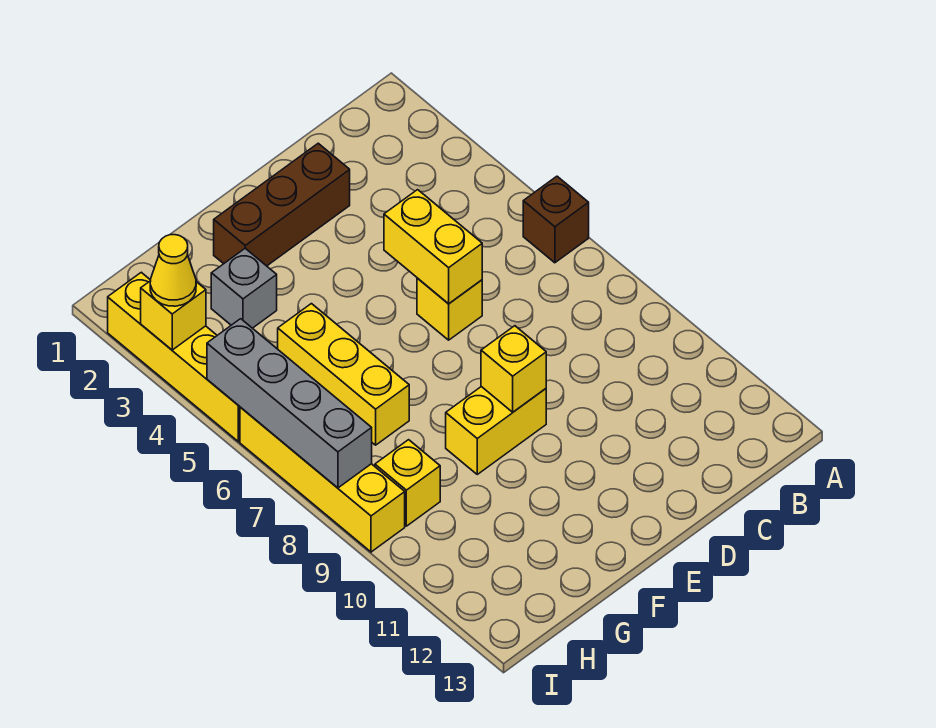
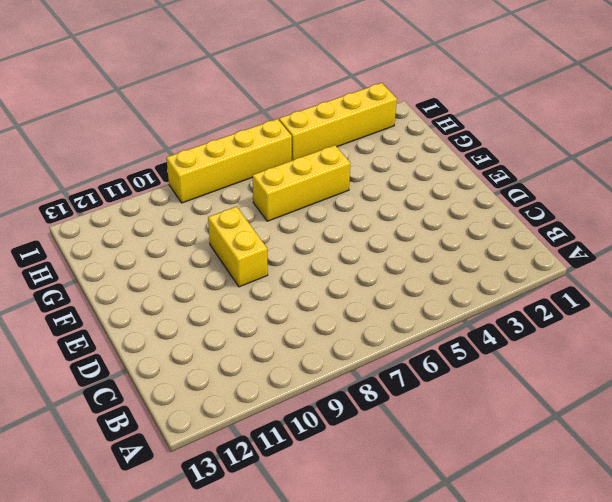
none -> brown brick A6 level 1
none -> brown brick D2:F2 level 1
none -> yellow brick D6 level 1

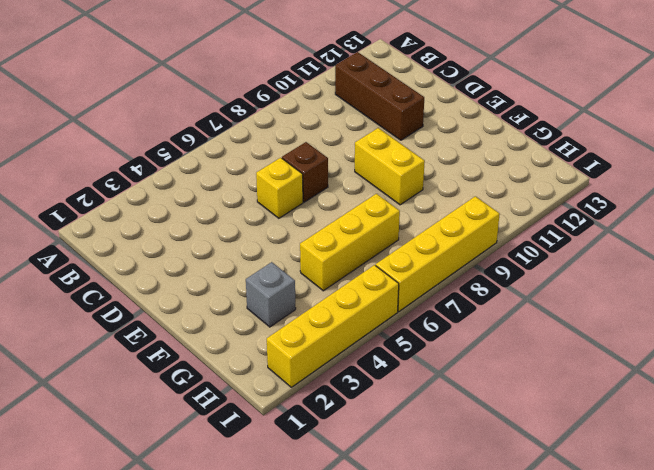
brown brick B11:D11 level 1 -> brown brick D2:F2 level 1
brown brick D7 level 1 -> brown brick A6 level 1
none -> yellow brick H9 level 1
none -> yellow brick D5:D6 level 2
none -> yellow brick E9 level 2

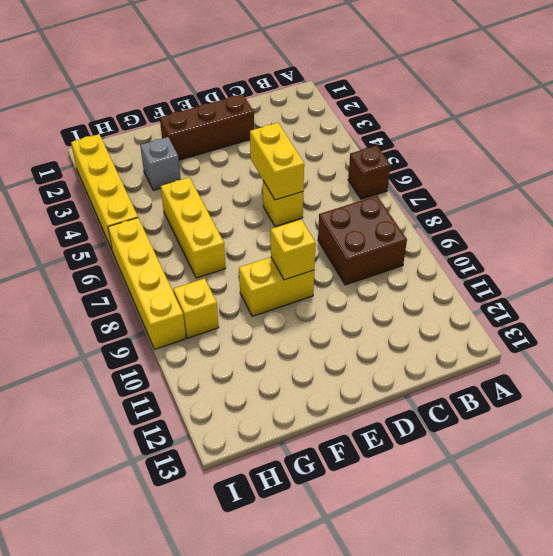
brown brick B8:C9 level 1 -> none
none -> yellow brick I3 level 2
none -> grey brick I5:I8 level 2
none -> yellow cone I3 level 3

